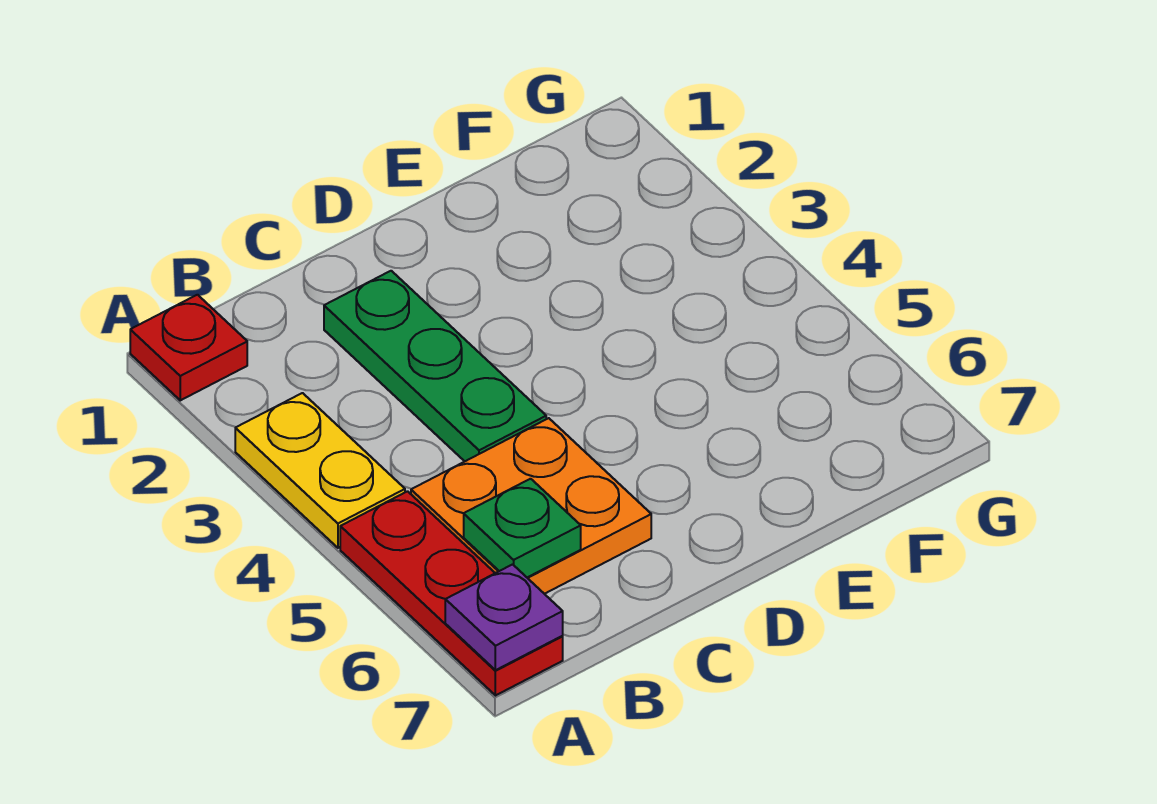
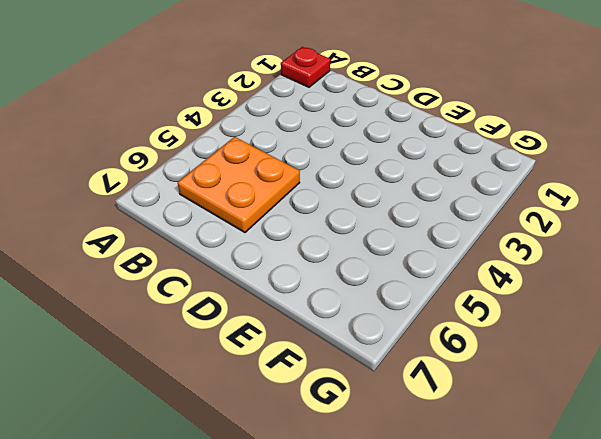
none -> yellow plate A3:A4 level 1
none -> red plate A5:A7 level 1

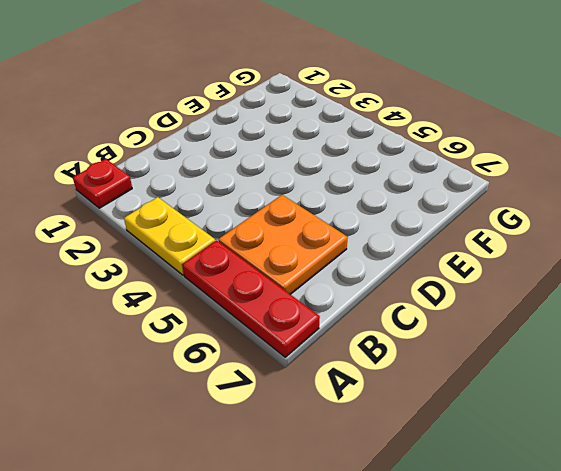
none -> green plate C2:C4 level 1
none -> purple plate A7 level 2

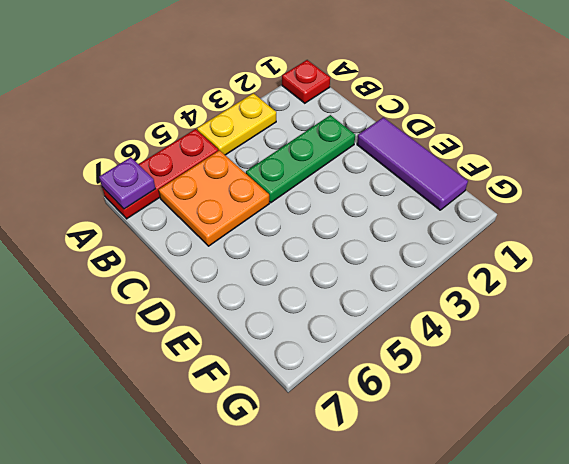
purple tile D1:F1 level 1 -> none
none -> green plate B6 level 2

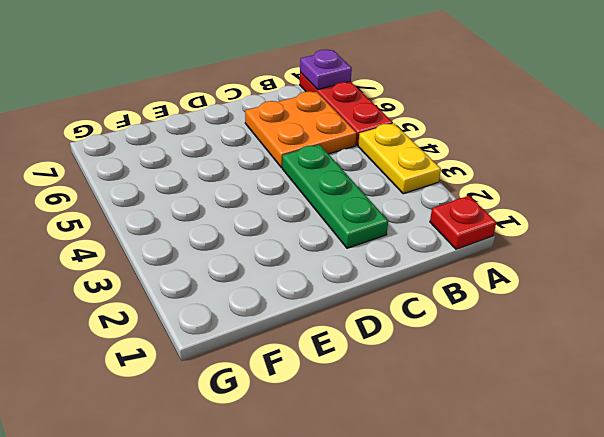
none -> green plate B6 level 2

